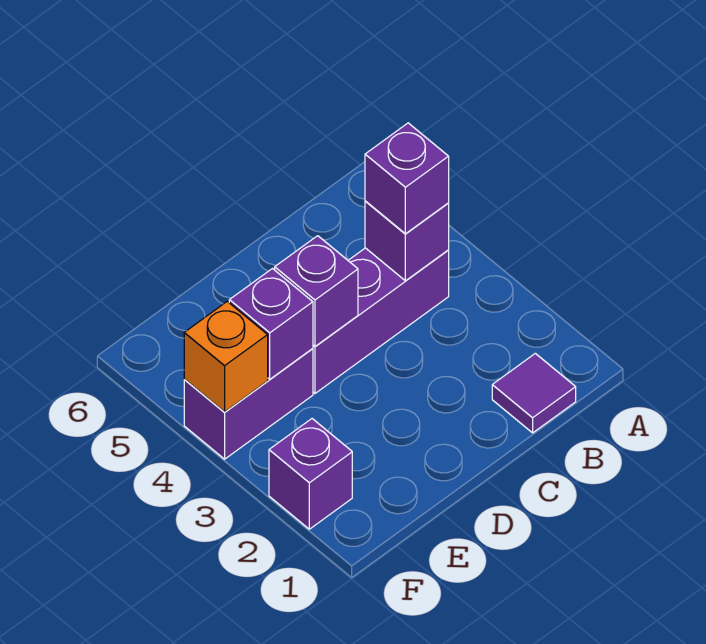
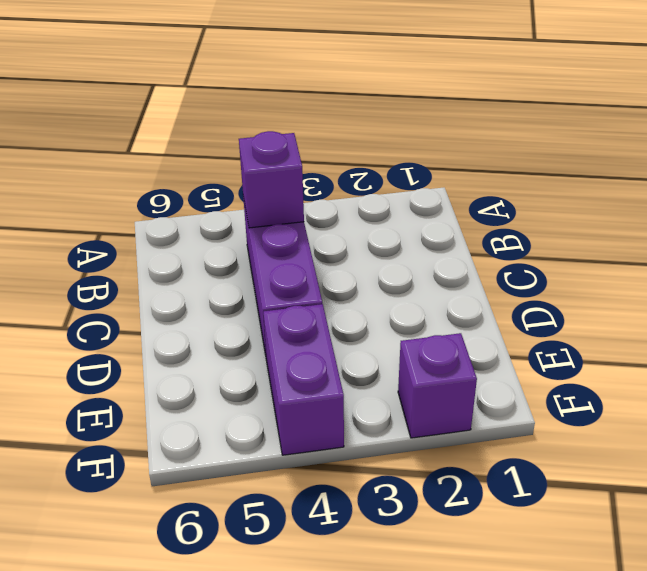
none -> purple tile B1 level 1
none -> purple brick D4 level 2

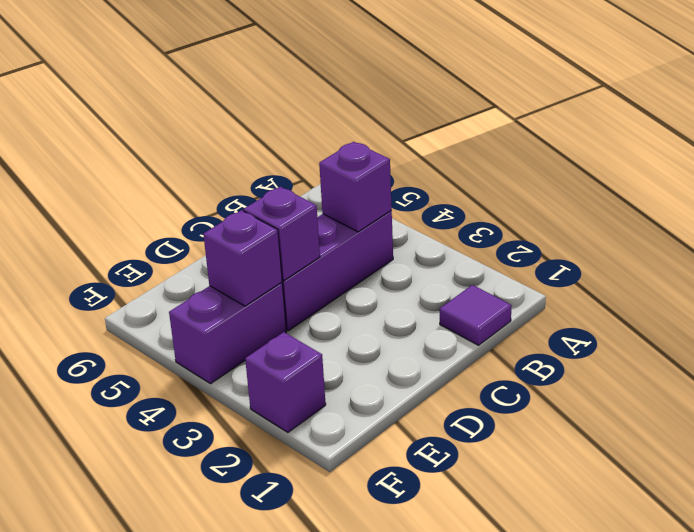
none -> orange brick F4 level 2
none -> purple brick B4 level 3

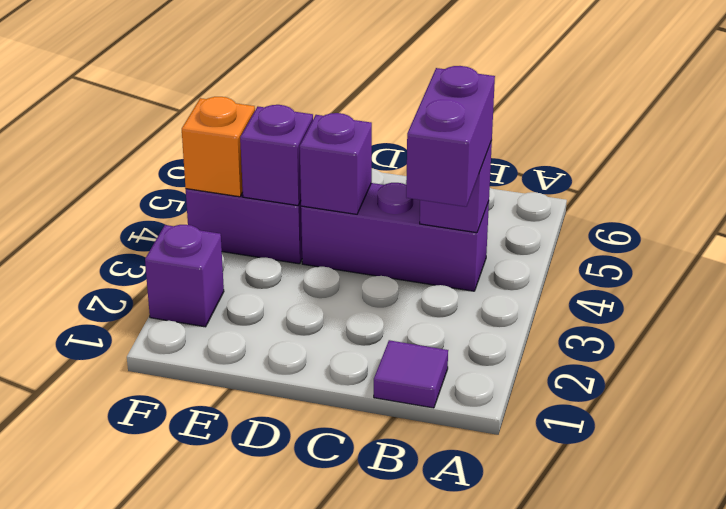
purple brick B3:B4 level 3 -> purple brick B4 level 3

